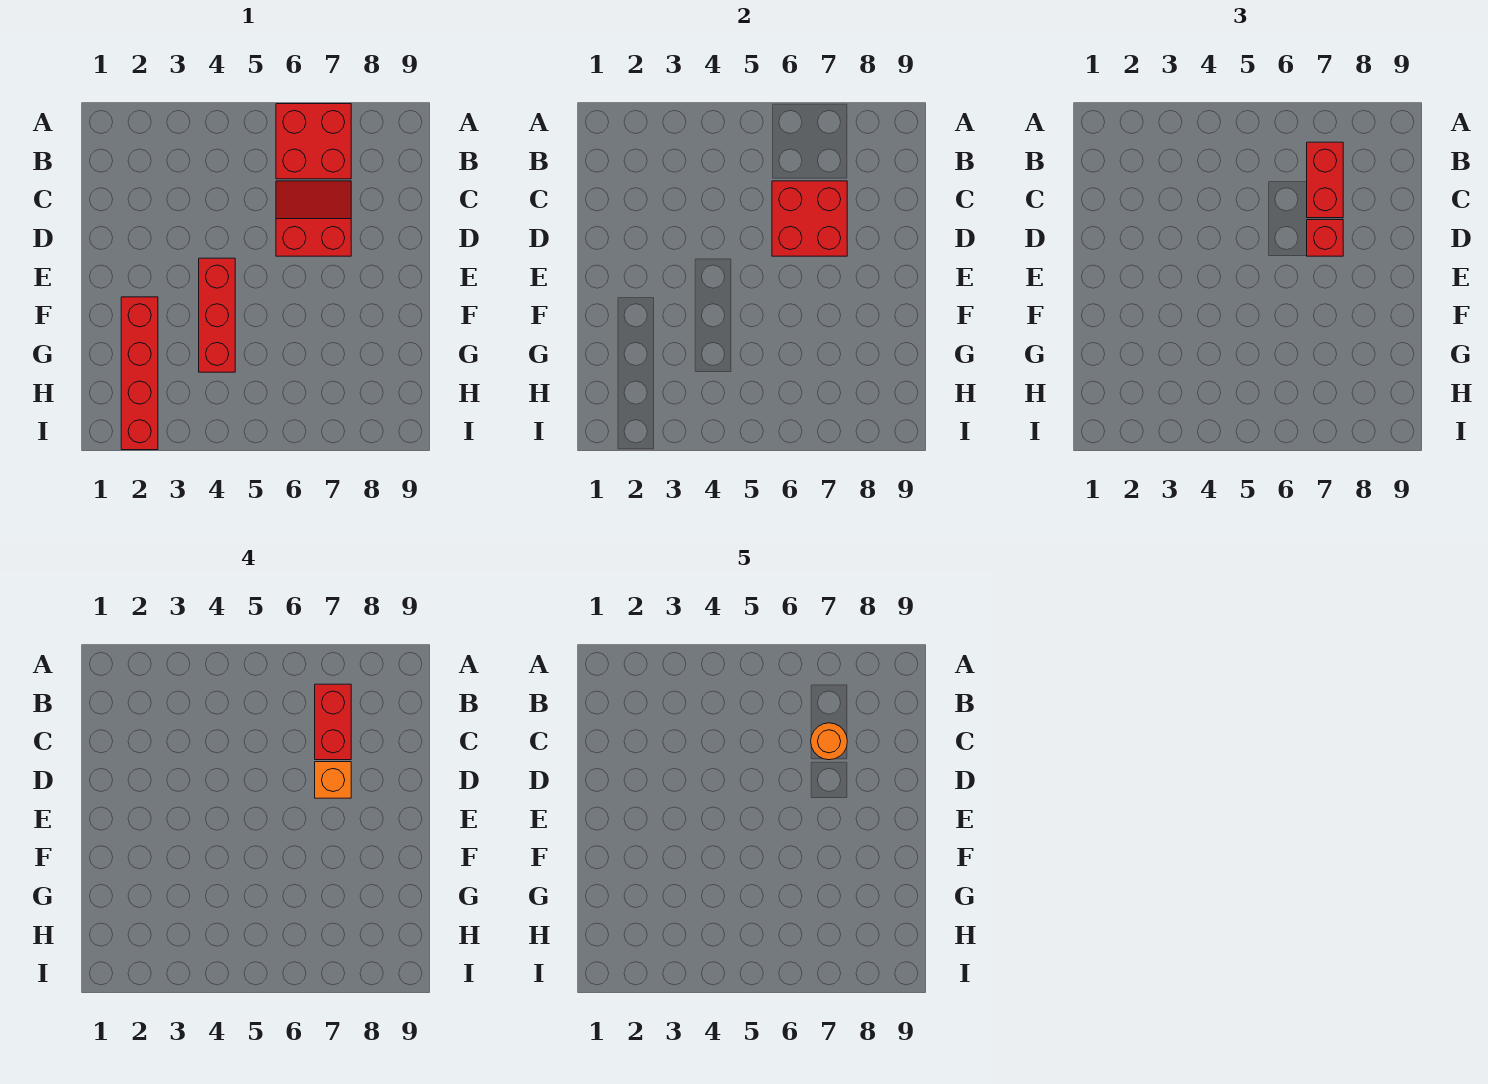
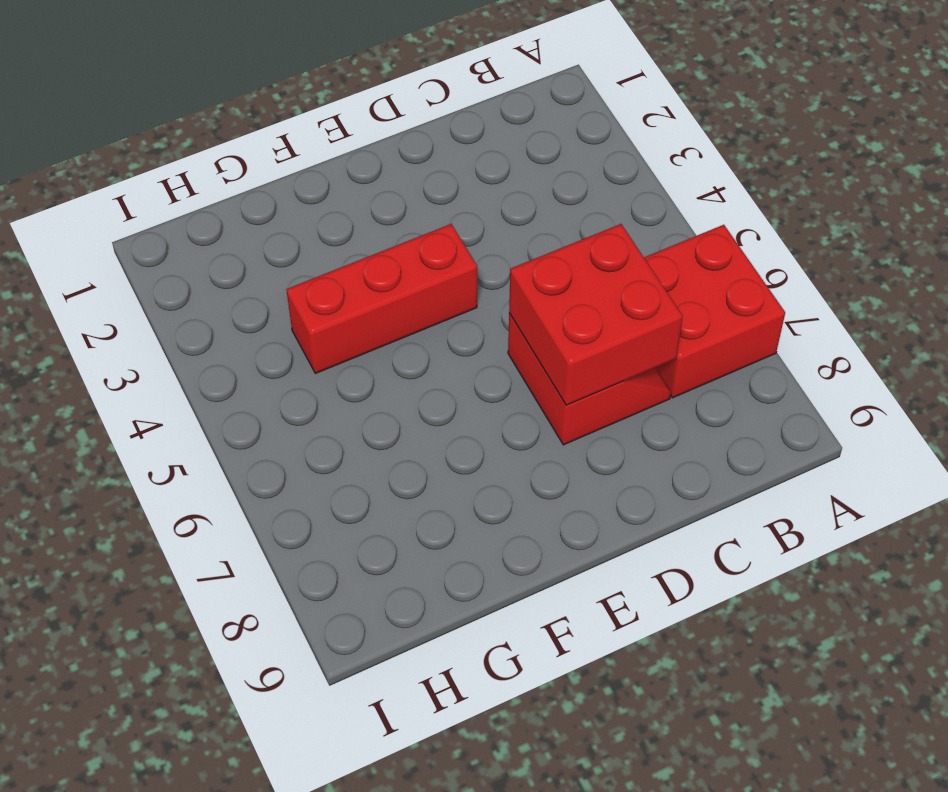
none -> red brick F2:I2 level 1
none -> red brick B7:C7 level 3

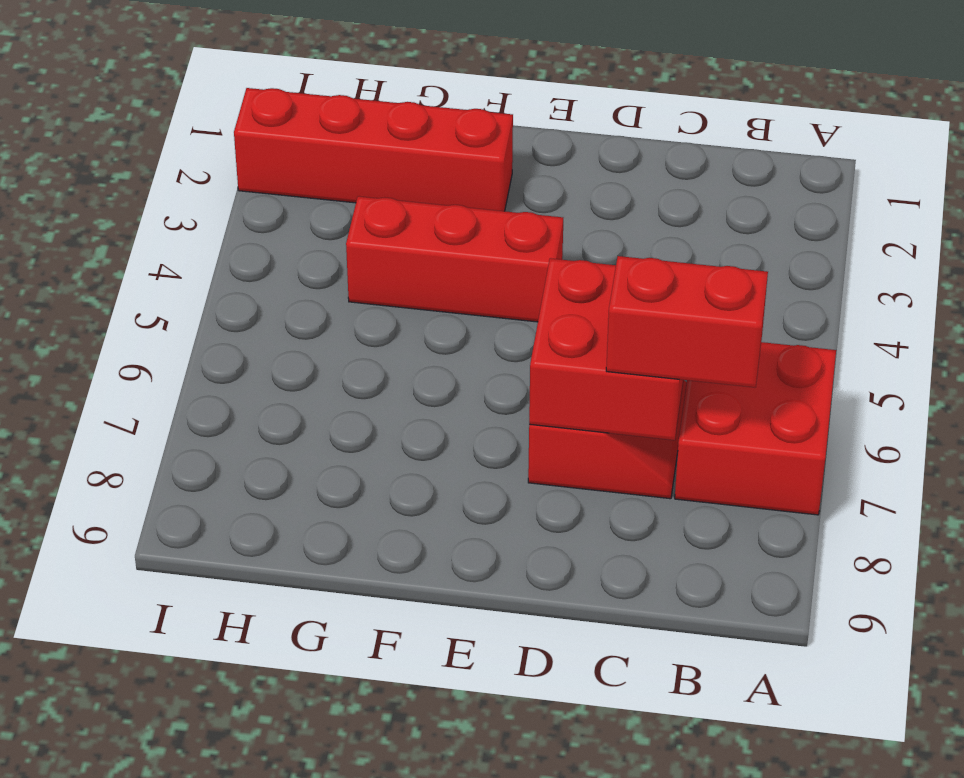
none -> red brick D7 level 3
none -> red brick B7:C7 level 4

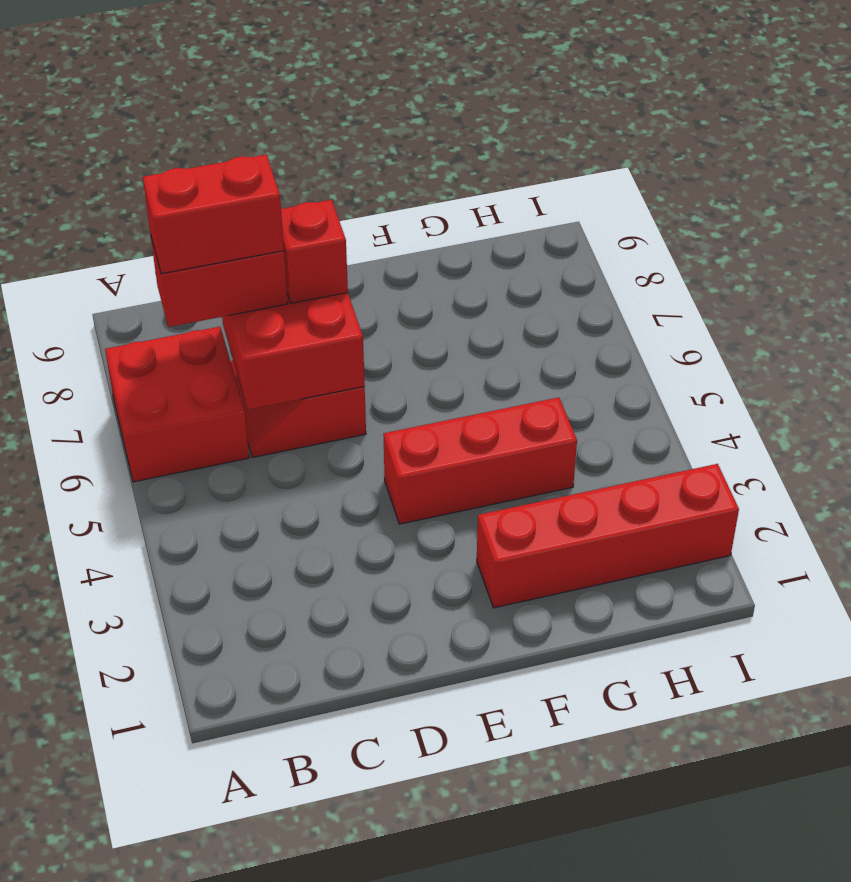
none -> orange brick D7 level 4
none -> orange round brick C7 level 5

